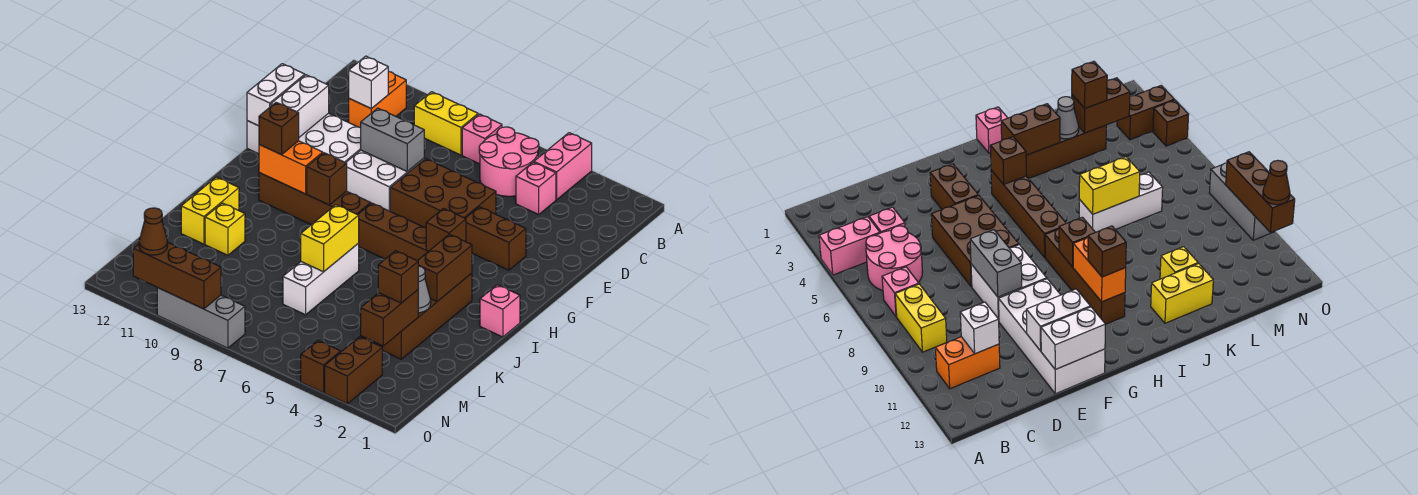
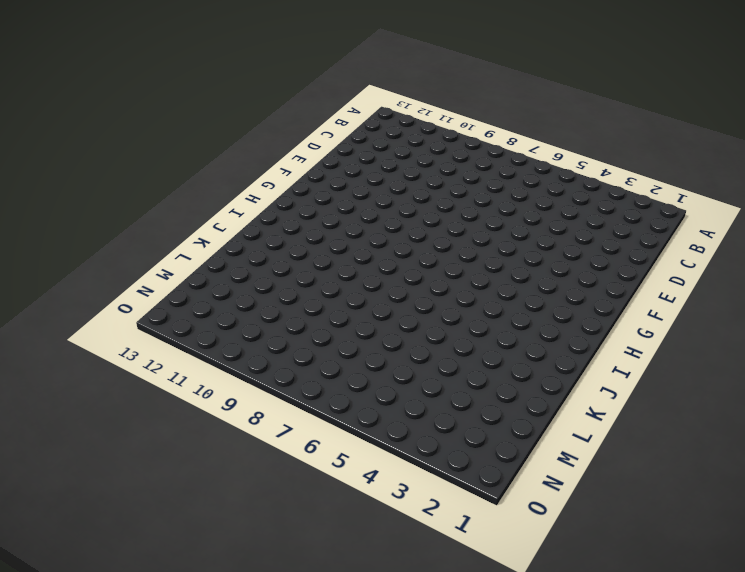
none -> pink brick A4:B4 level 1
none -> pink round brick B5:C6 level 1
none -> pink brick B7 level 1
none -> yellow brick B8:B9 level 1

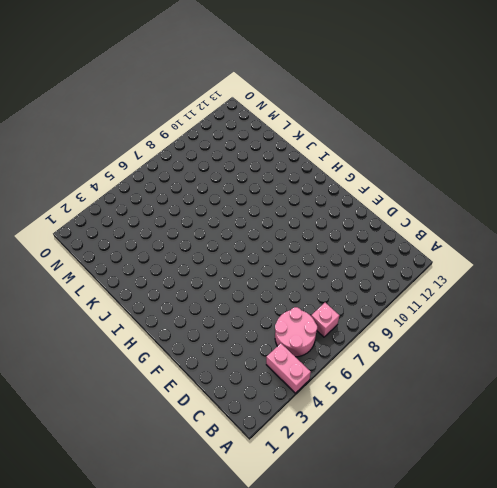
none -> yellow brick B8:B9 level 1
none -> orange brick B11:C11 level 1
none -> pink brick C4 level 1
none -> brown brick E5:F7 level 1

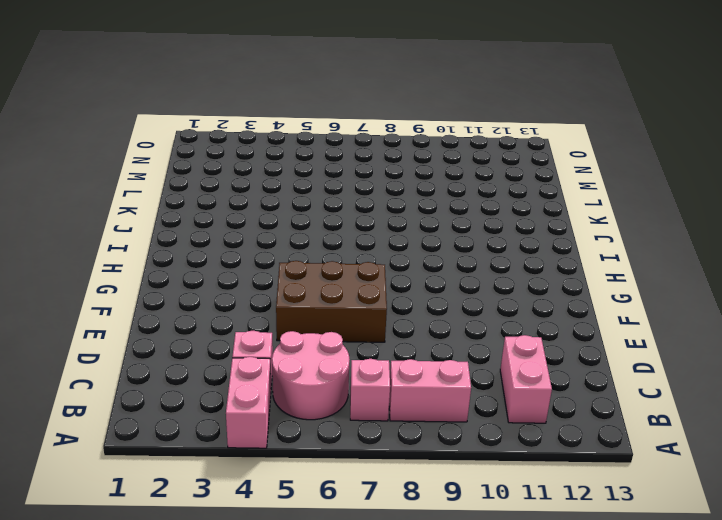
pink brick B8:B9 level 1 -> yellow brick B8:B9 level 1
pink brick B11:C11 level 1 -> orange brick B11:C11 level 1
none -> white brick E8:F9 level 1
none -> white brick E10:F13 level 1
none -> brown brick F3:F4 level 1
none -> brown brick H4:H7 level 1

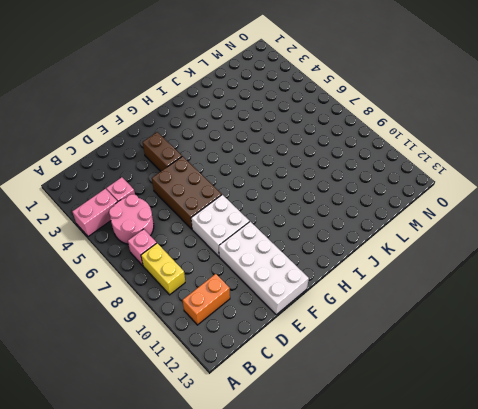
none -> brown brick H4:H7 level 1
none -> brown brick H8:H11 level 1
none -> pink brick I1 level 1
none -> brown brick I3:L3 level 1

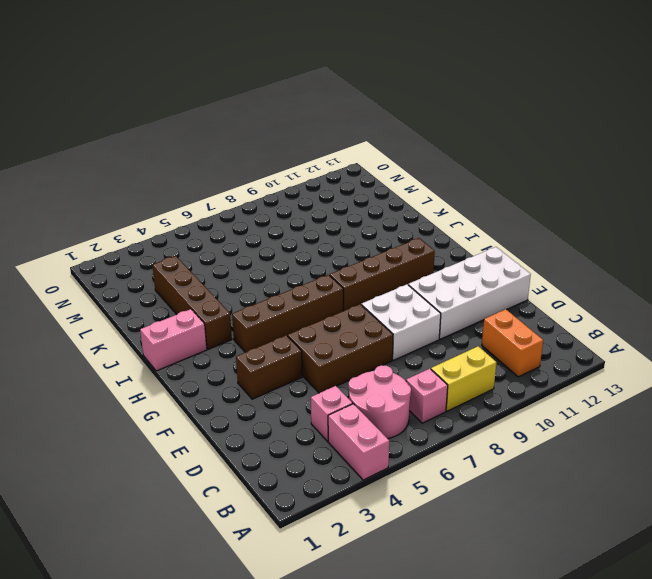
pink brick I1:I2 level 1 -> pink brick I1 level 1
none -> white brick J7:L7 level 1
none -> yellow brick J12:K12 level 1
none -> yellow brick K11 level 1
none -> brown brick N3:O3 level 1

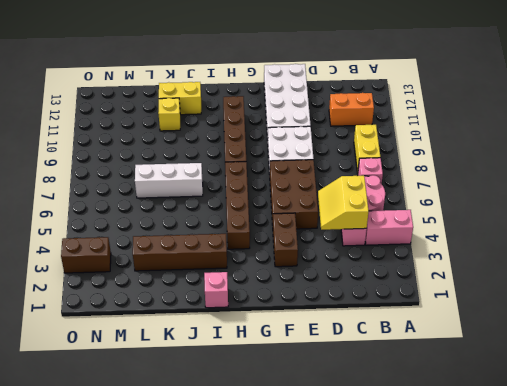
yellow slope C4:D5 level 2 top C -> none
none -> brown brick O4 level 1
none -> grey brick O8:O10 level 1
none -> white brick C11 level 2
none -> grey brick E8:E9 level 2

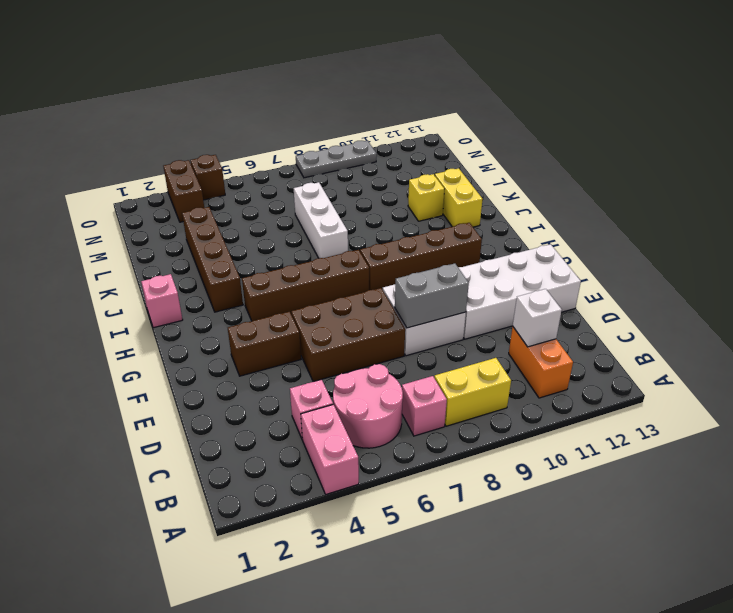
grey plate O8:O10 level 1 -> grey brick O8:O10 level 1
none -> white brick E12:F12 level 2
none -> white brick E13:F13 level 2
none -> brown brick H4 level 2
none -> brown brick H9 level 2

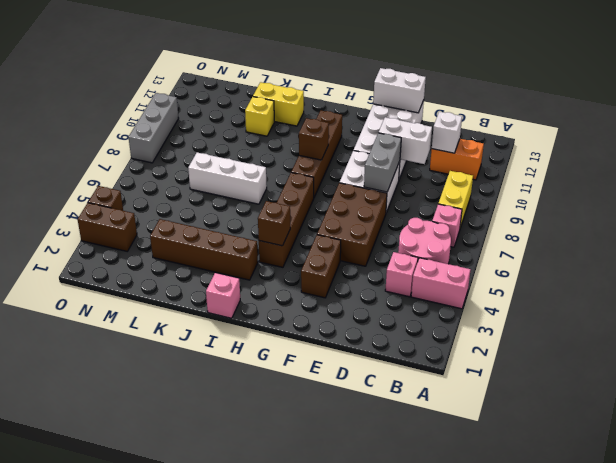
white brick D10:E10 level 2 -> white brick E12:F12 level 2
none -> orange brick H10:H11 level 2
none -> brown brick I3:J3 level 2
none -> yellow brick J7:K7 level 2
none -> grey cone K3 level 2

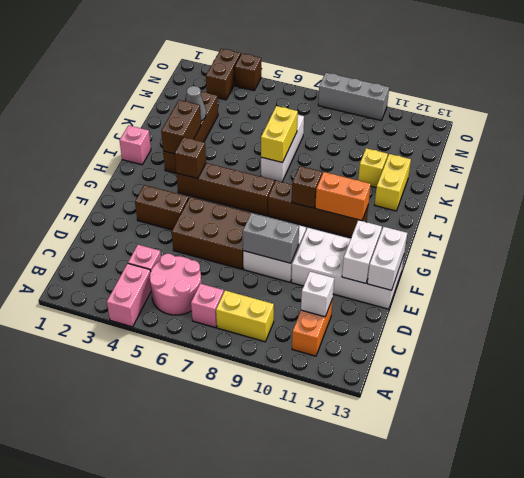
none -> brown brick L3:M3 level 2
none -> brown brick O9:O11 level 2
none -> brown brick H11 level 3
none -> brown brick L3 level 3

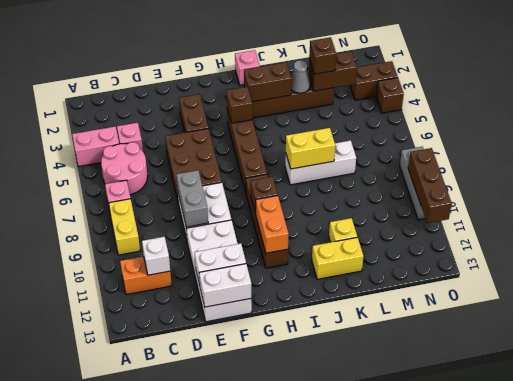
none -> brown brick H11 level 3
none -> brown cone O11 level 3

